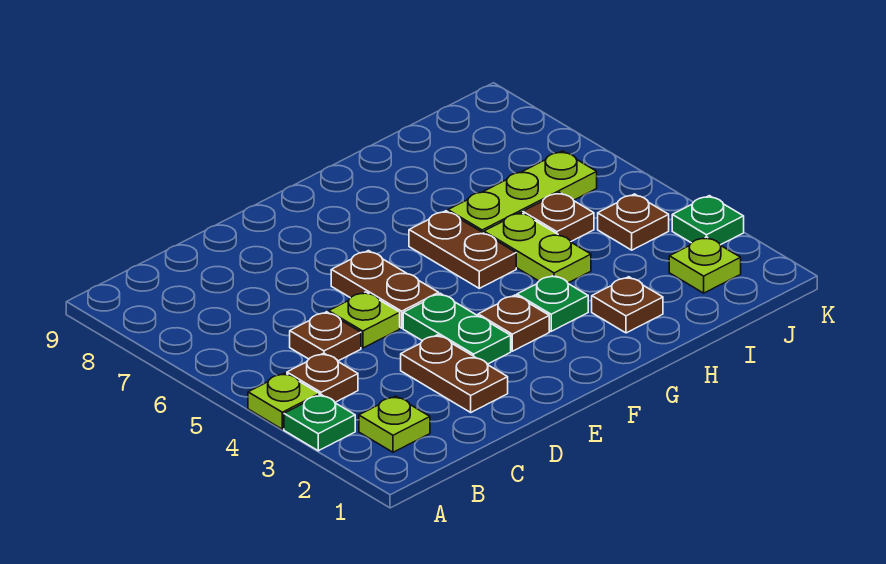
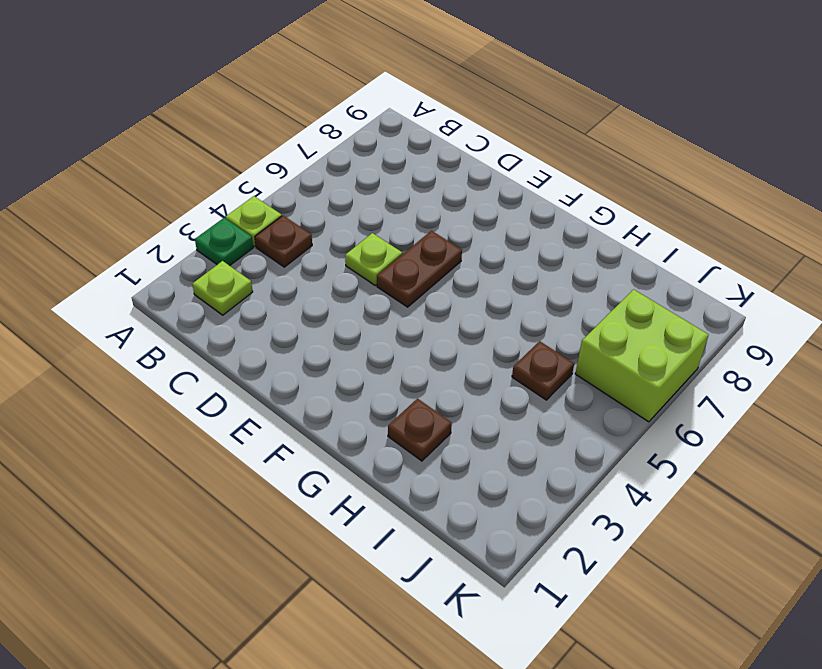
lime brick J6:K7 level 1 -> lime plate H6:J6 level 1
none -> brown plate C5 level 1
none -> brown plate D2:D3 level 1
none -> green plate E3:E4 level 1

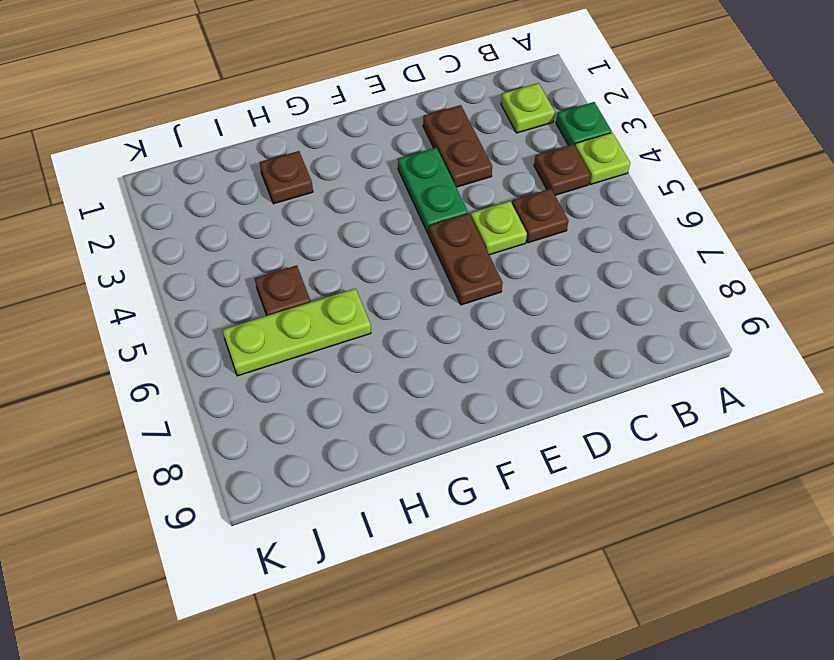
none -> brown plate F3 level 1
none -> green plate G3 level 1
none -> brown plate G5:G6 level 1

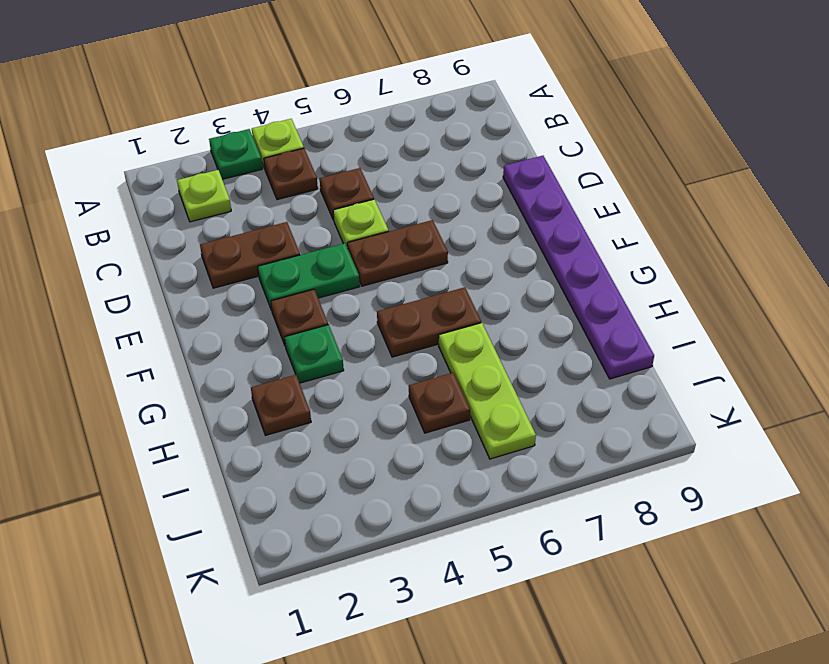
purple plate D9:I9 level 1 -> none
none -> lime plate H4:H5 level 1
none -> lime plate J2 level 1
none -> brown plate J4 level 1

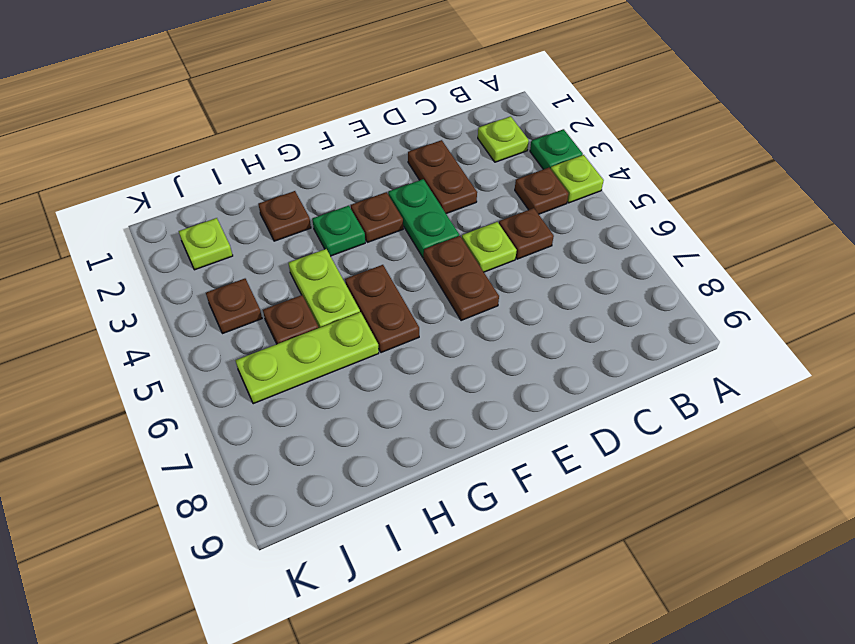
none -> green plate K3 level 1

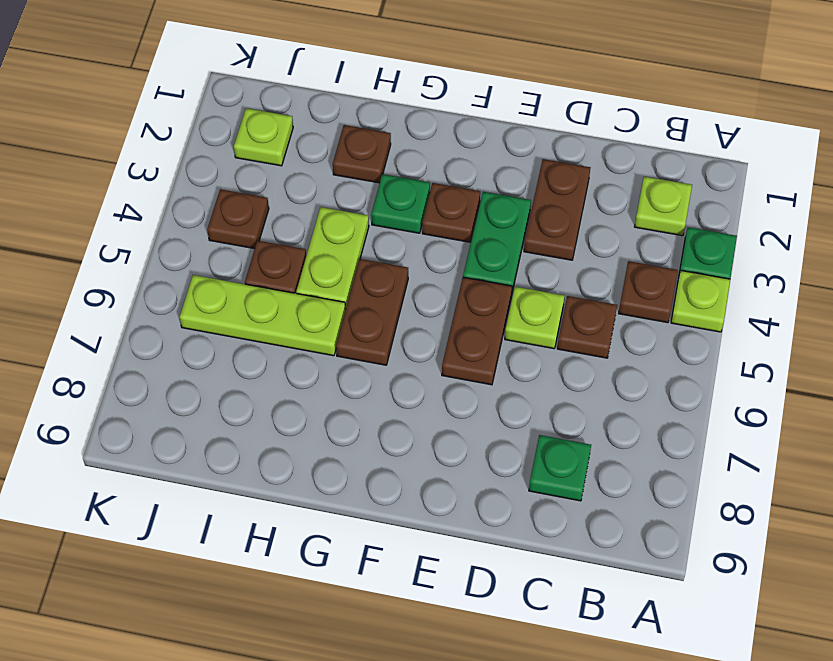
green plate C8 level 1 -> green plate K3 level 1

